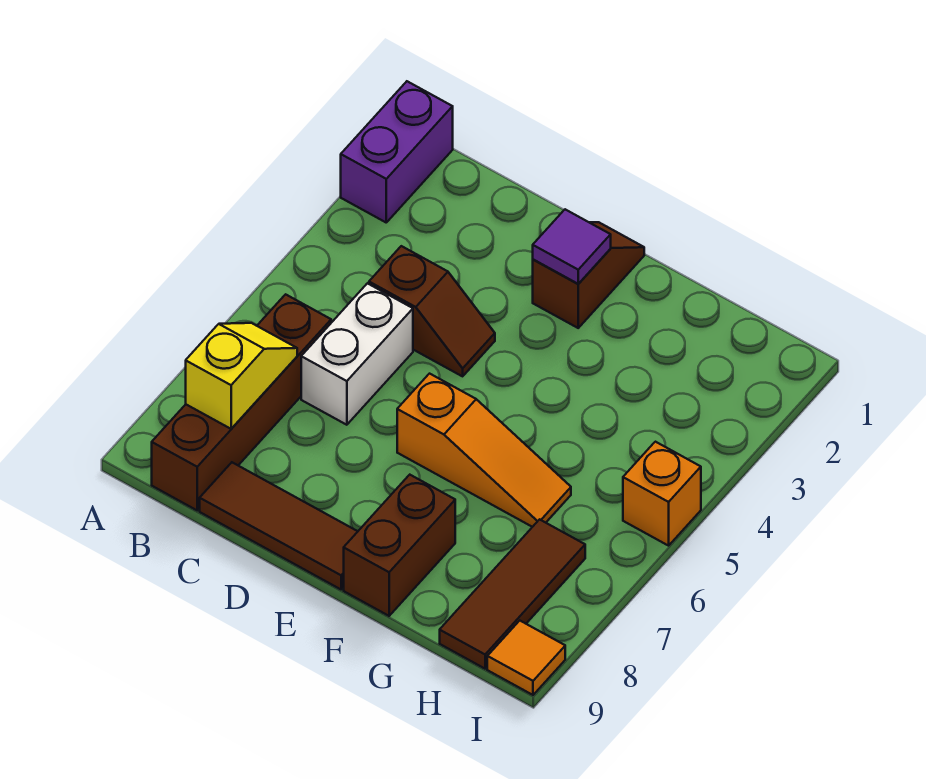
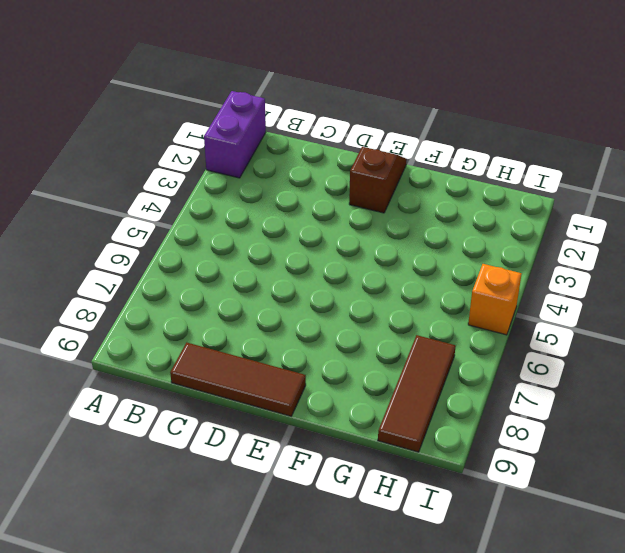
none -> brown brick B6:B9 level 1
none -> brown slope C4:D4 level 1 top C
none -> white brick C5:C6 level 1

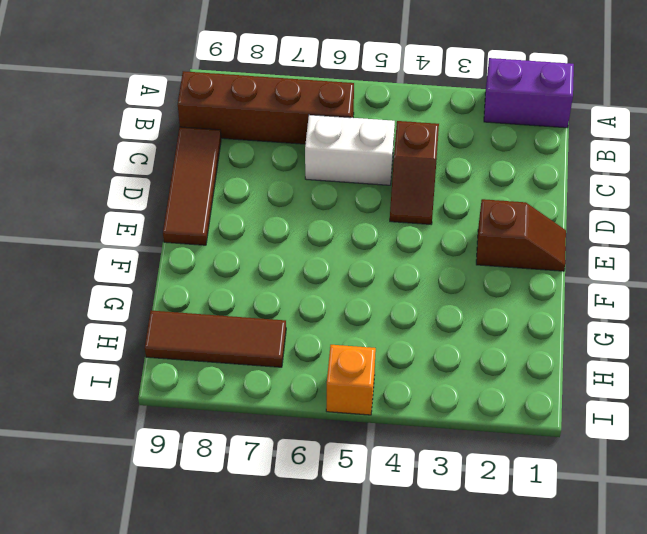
none -> orange slope E6:G6 level 1 top E
none -> brown brick F8:F9 level 1
none -> orange tile I9 level 1

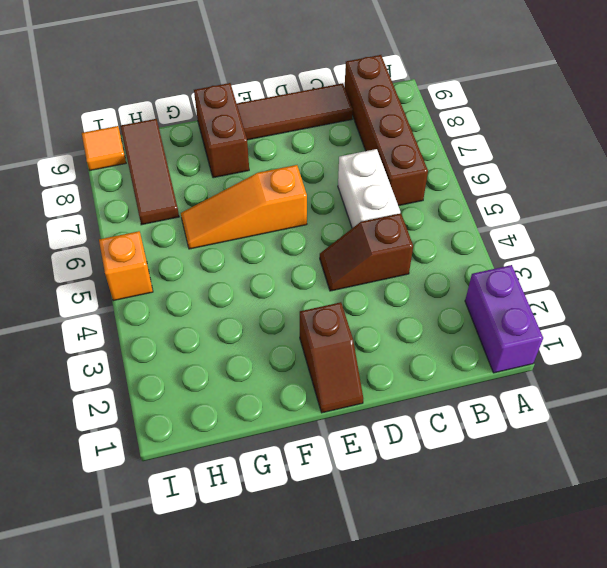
none -> yellow slope B7:B8 level 2 top 8
none -> purple tile E2 level 2

